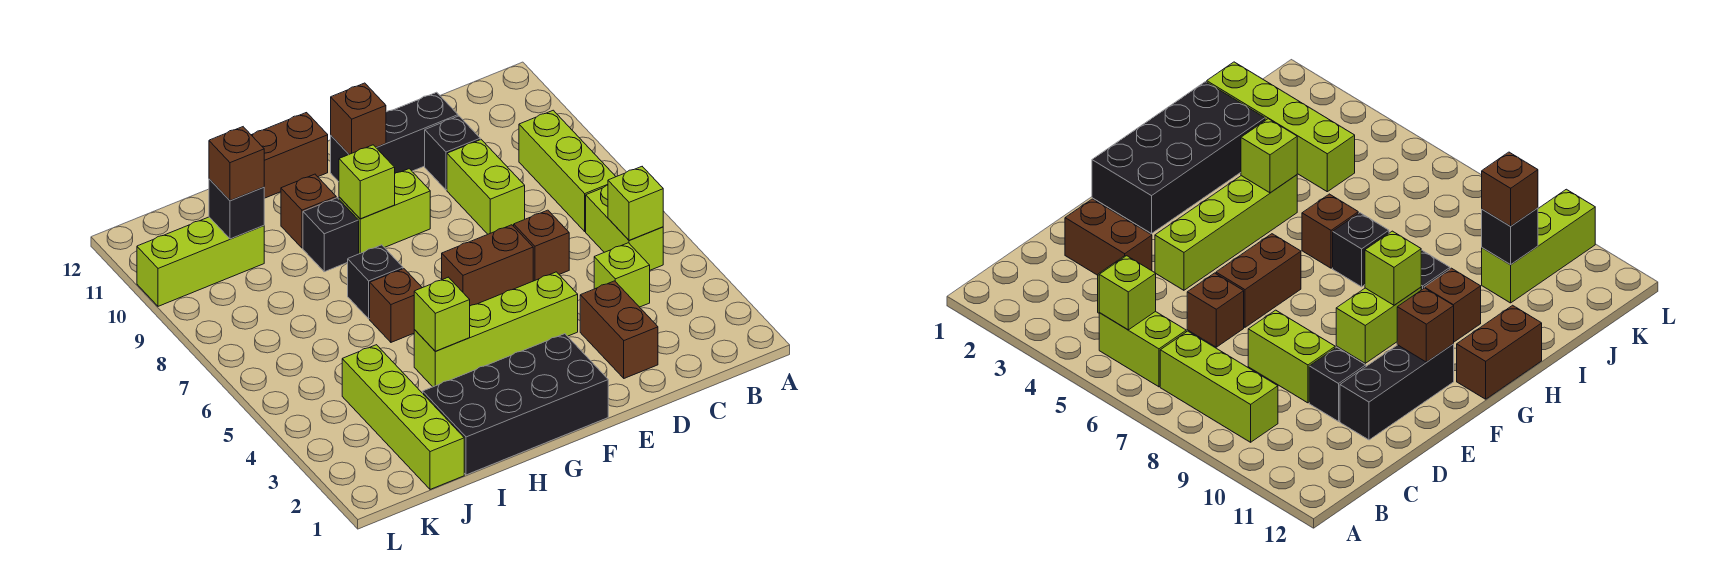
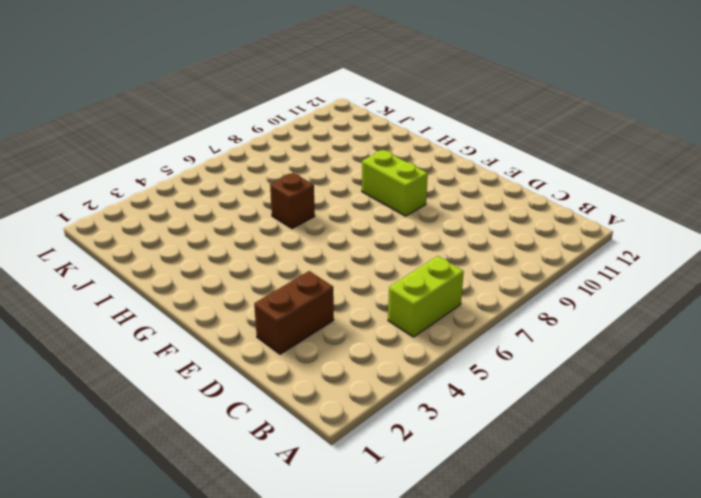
none -> lime brick B7:B9 level 1
none -> lime brick C4 level 1
none -> brown brick D6 level 1

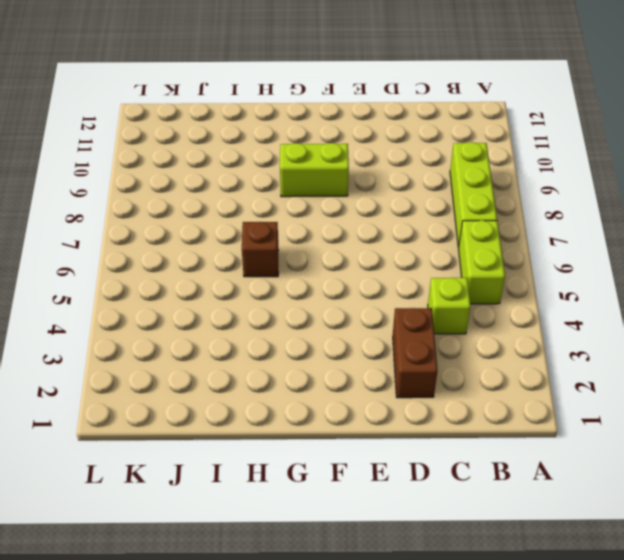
none -> brown brick D6 level 1
none -> lime brick D8:D9 level 1
none -> black brick D10 level 1

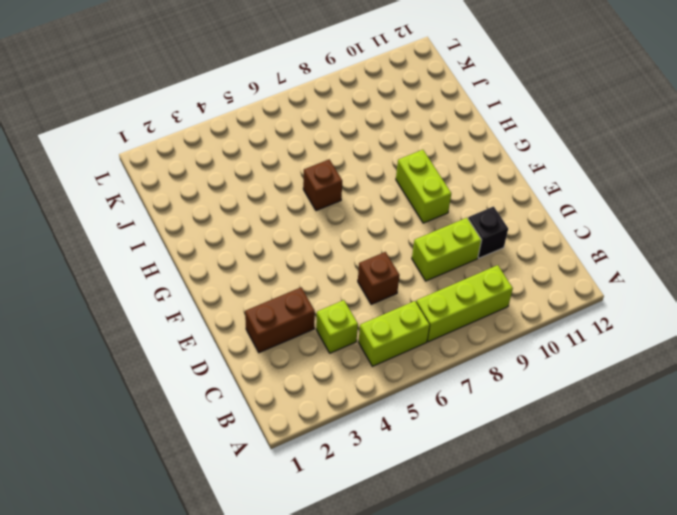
none -> black brick D11:F11 level 1
none -> lime brick E4:H4 level 1
none -> brown brick E6:F6 level 1

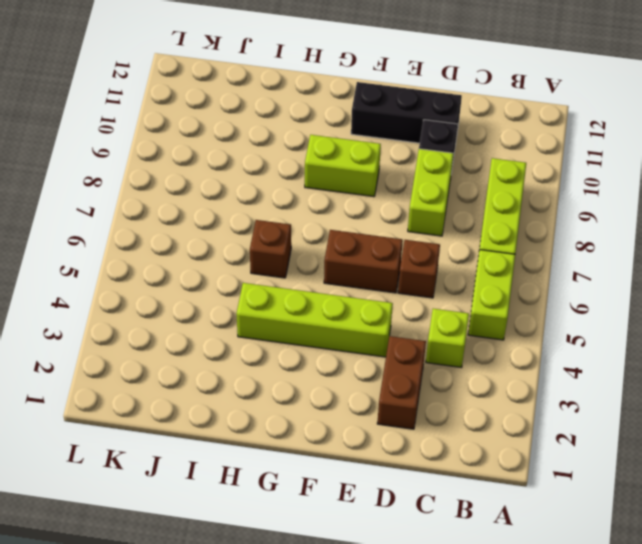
none -> black brick F1:I2 level 1
none -> brown brick G12:H12 level 1
none -> black brick H7 level 1

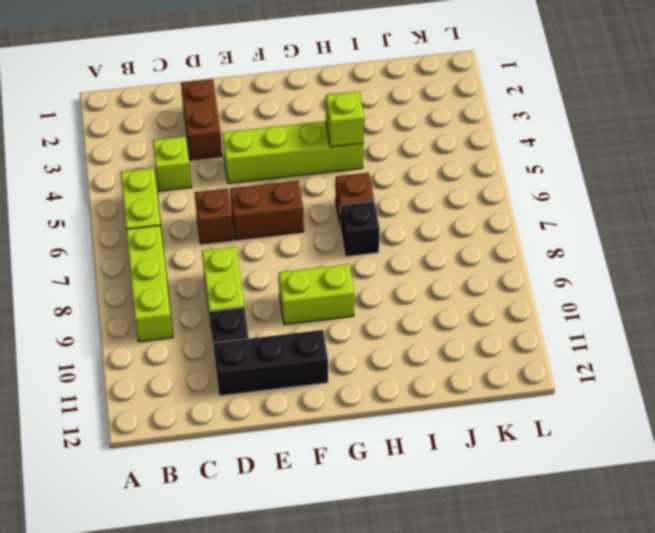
none -> black brick F1:I2 level 1
none -> brown brick G12:H12 level 1
none -> black brick H9 level 1

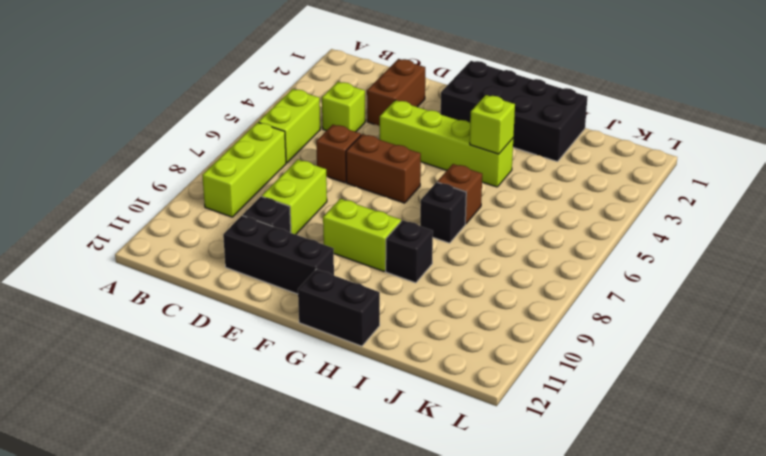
black brick G12:H12 level 1 -> brown brick G12:H12 level 1
none -> brown brick H10 level 1
none -> lime brick J1:J4 level 1
none -> lime brick J10:L10 level 1

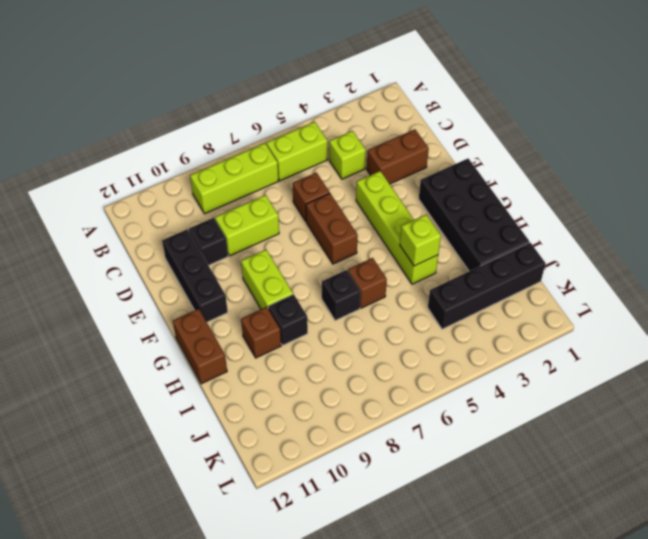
black brick J1:J4 level 1 -> lime brick J1:J4 level 1
none -> lime brick J10:L10 level 1
none -> lime brick B5 level 2
none -> brown brick F11 level 2

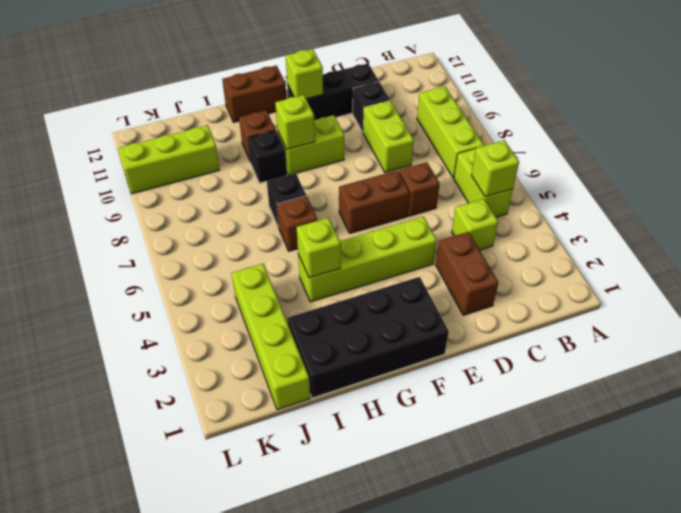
lime brick F11 level 2 -> brown brick F11 level 2
none -> black brick J10 level 2
none -> brown brick J10 level 3

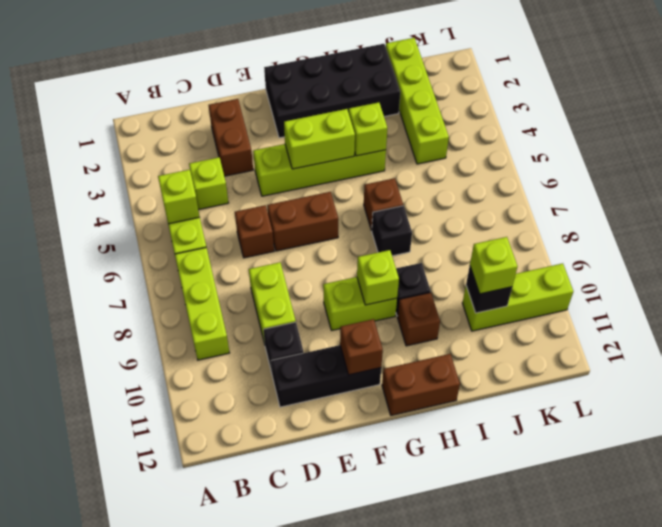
lime brick F4:G4 level 2 -> none
lime brick J10 level 3 -> brown brick J10 level 3

